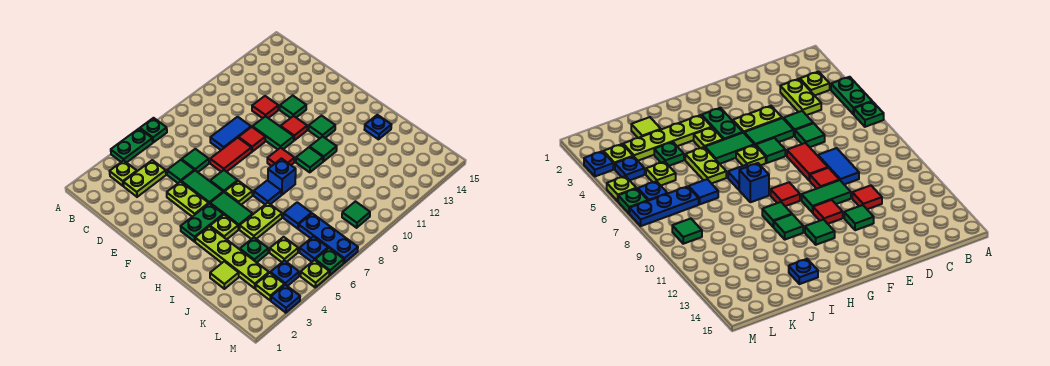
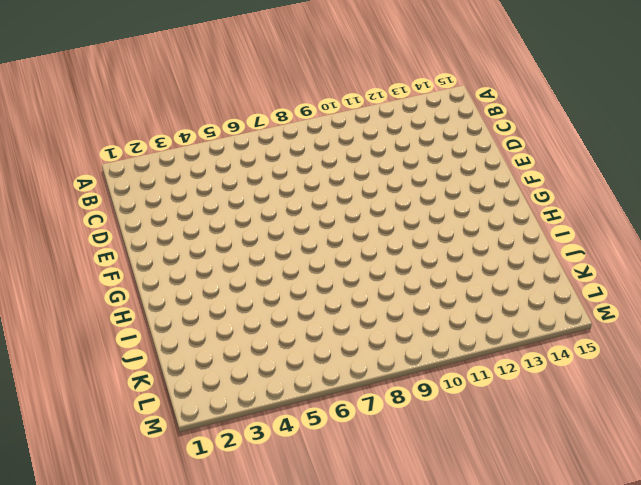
none -> green plate A4:A5 level 1
none -> green plate A6 level 1
none -> lime plate B3 level 1
none -> lime plate C3:C4 level 1

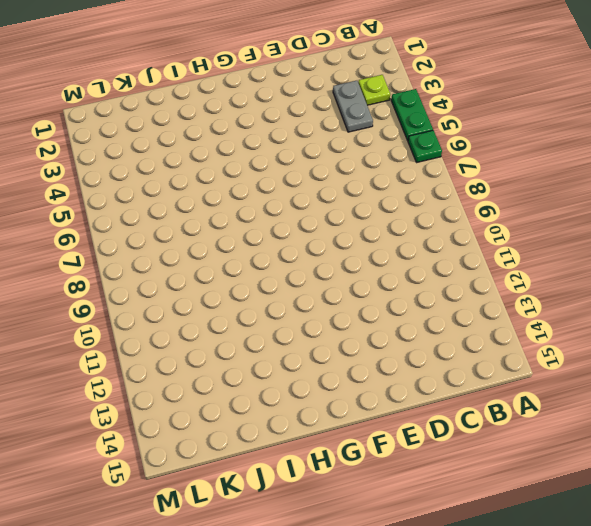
grey plate C3:C4 level 1 -> lime plate C3:C4 level 1
none -> green tile D5 level 1
none -> green tile D6 level 1
none -> blue tile D8:D9 level 1
none -> red tile D11 level 1

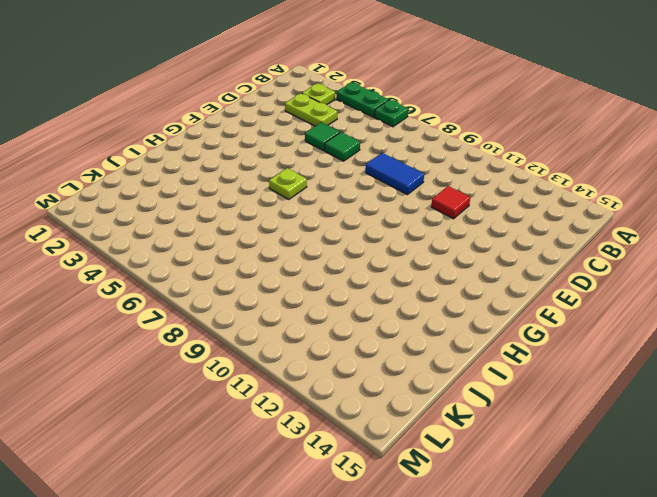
none -> lime plate E4:F4 level 1
none -> green tile E5:F5 level 1
none -> red tile E7:E8 level 1
none -> red tile E9 level 1

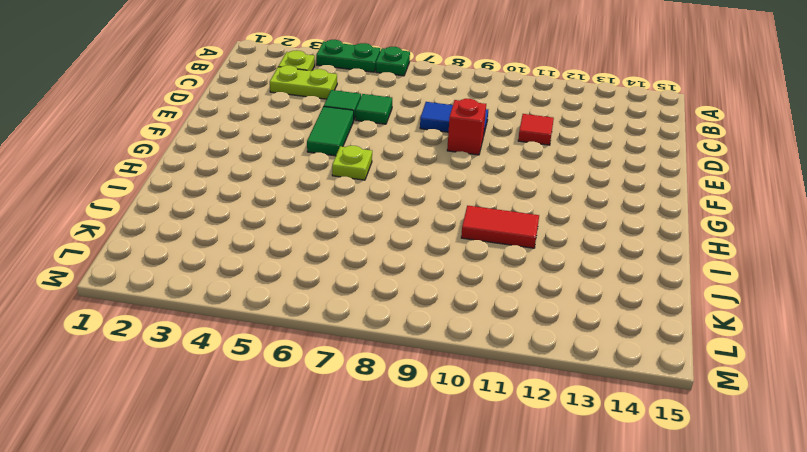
red brick E9 level 1 -> red tile E9 level 1
red tile I10:I11 level 1 -> red tile E7:E8 level 1
none -> lime plate E4:F4 level 1
none -> green tile E10:F10 level 1
none -> green tile E12 level 1
none -> green tile F6 level 1

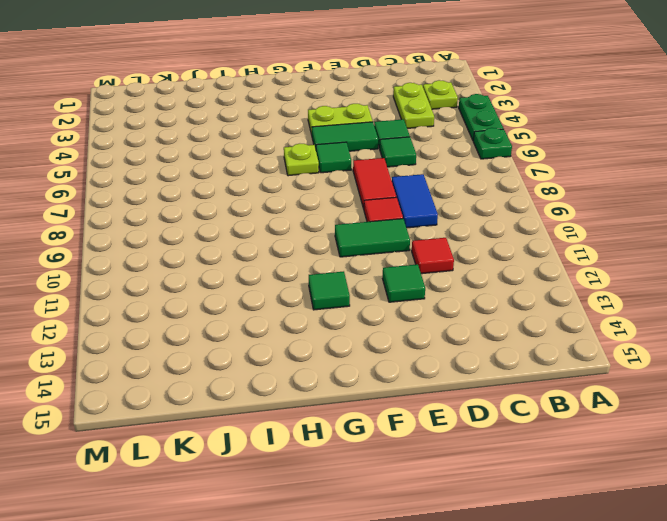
none -> red tile F11 level 1
none -> green plate G3:G4 level 1
none -> green tile G5:H5 level 1
none -> red tile G9 level 1

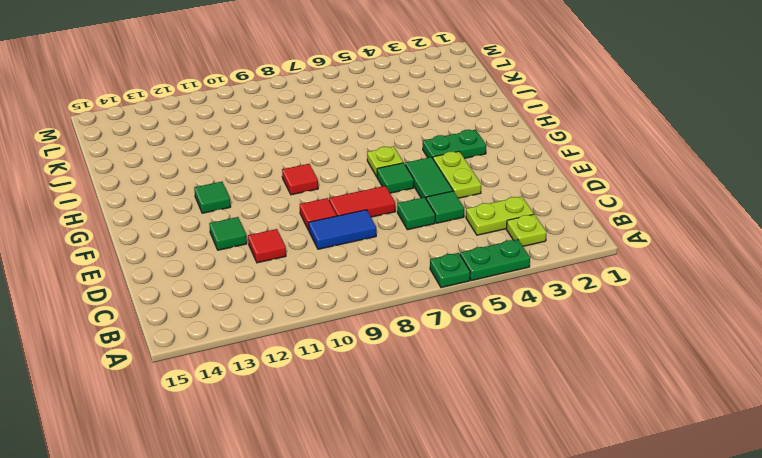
none -> green tile E10:F10 level 1
none -> red tile F11 level 1
none -> green tile G5:H5 level 1
none -> lime plate H3:K3 level 1

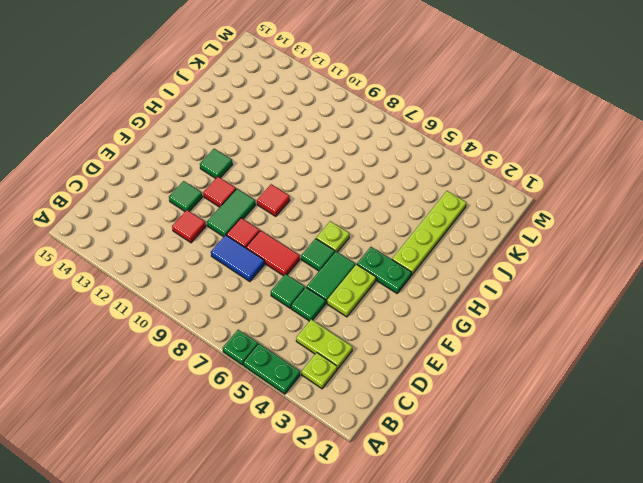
none -> green tile G5:H5 level 1
none -> lime plate H4 level 1
none -> blue tile H7 level 1
none -> blue brick H8 level 1

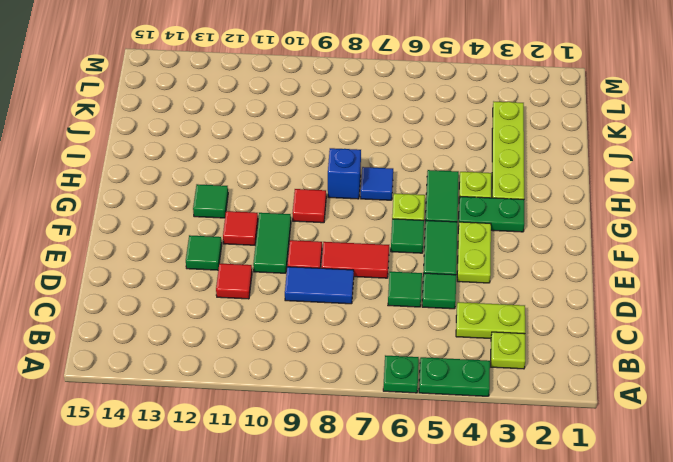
none -> green tile H10 level 1
none -> green tile H11 level 1
none -> lime plate I5:I6 level 1
none -> blue plate I14 level 1

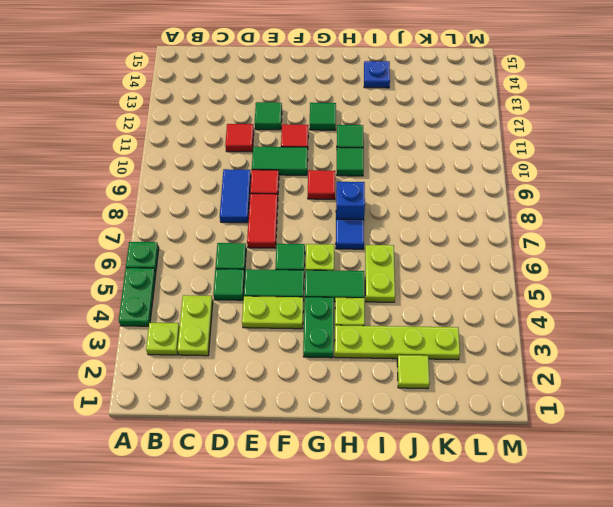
none -> green plate J4 level 1
none -> blue tile J7 level 1
none -> lime plate K5 level 1
none -> blue plate K7:M7 level 1

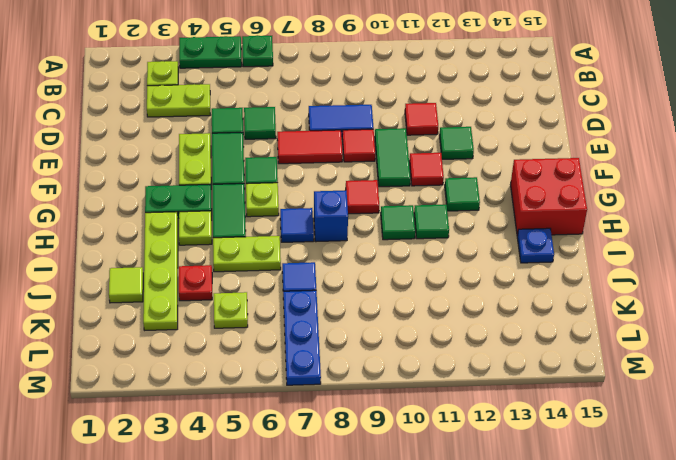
red brick G14:H15 level 1 -> none
red plate J4 level 1 -> green plate J4 level 1
none -> lime plate L3 level 1
none -> blue plate L4 level 1
none -> blue plate L6 level 1
none -> green tile L9 level 1

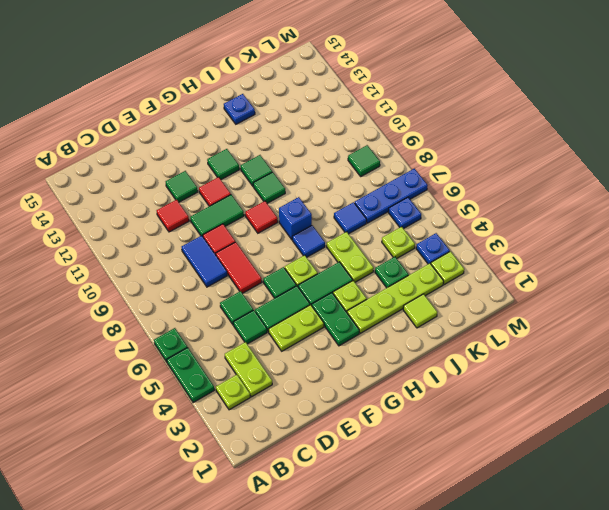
none -> blue plate M3 level 1
none -> lime plate M5 level 1
none -> green plate M6 level 1

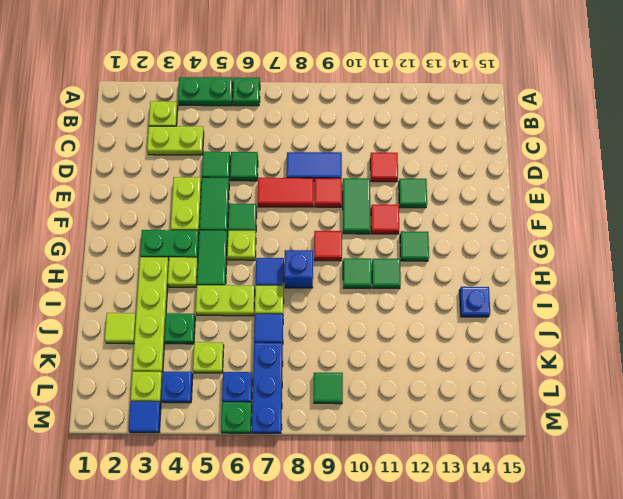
lime plate I7 level 1 -> lime plate M5 level 1
blue tile M3 level 1 -> blue plate M3 level 1

